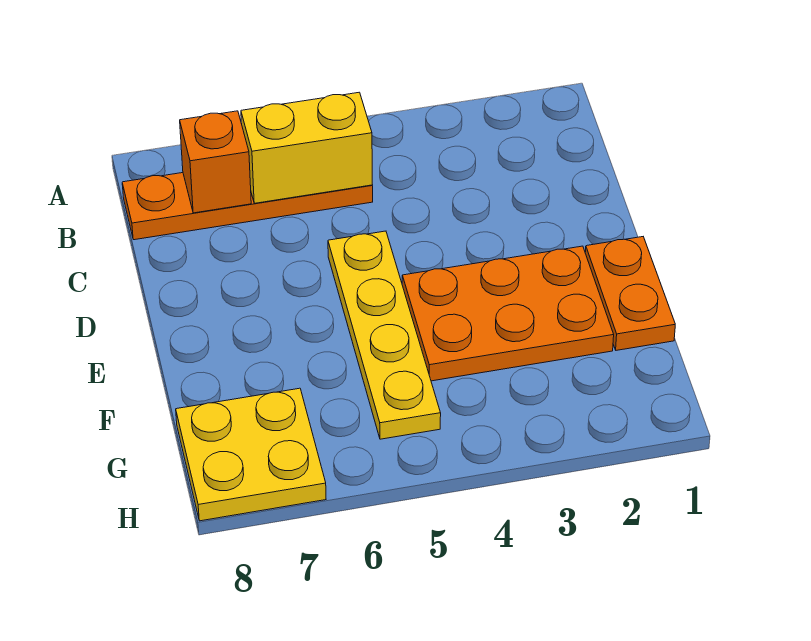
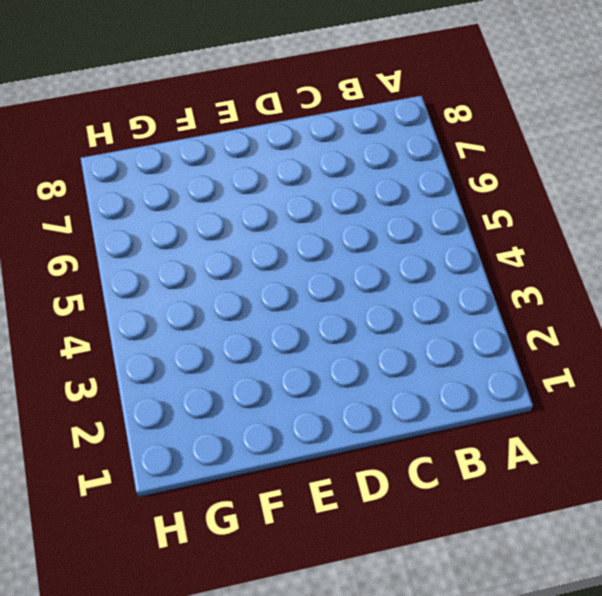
none -> orange plate B5:B8 level 1
none -> yellow plate D5:G5 level 1

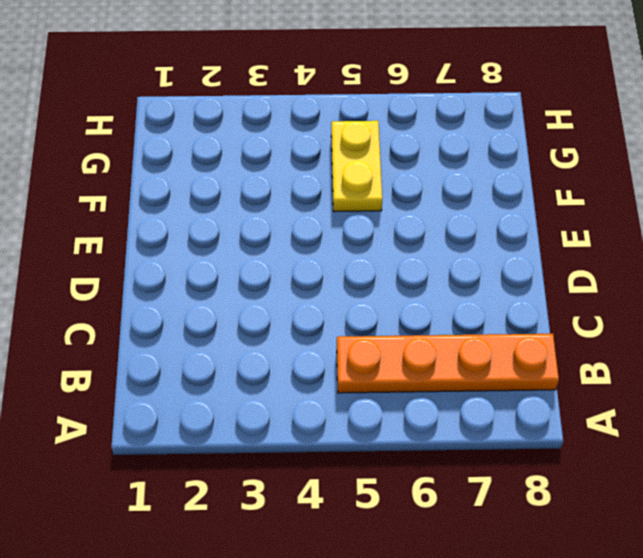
yellow plate F5:G5 level 1 -> yellow plate D5:G5 level 1
none -> orange plate E1:F1 level 1
none -> orange plate E2:F4 level 1

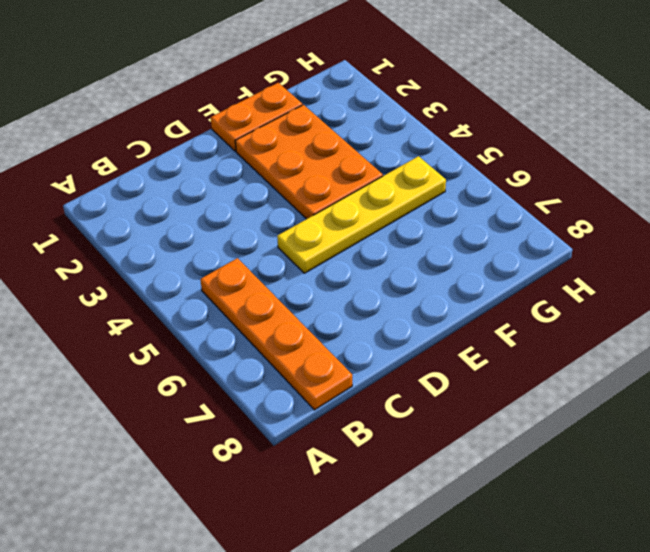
none -> yellow plate G7:H8 level 1
none -> yellow brick B5:B6 level 2

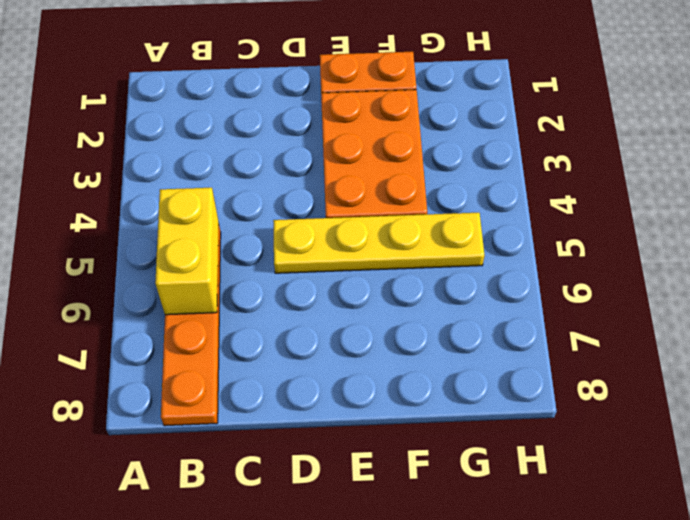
none -> yellow plate G7:H8 level 1
none -> orange brick B7 level 2

